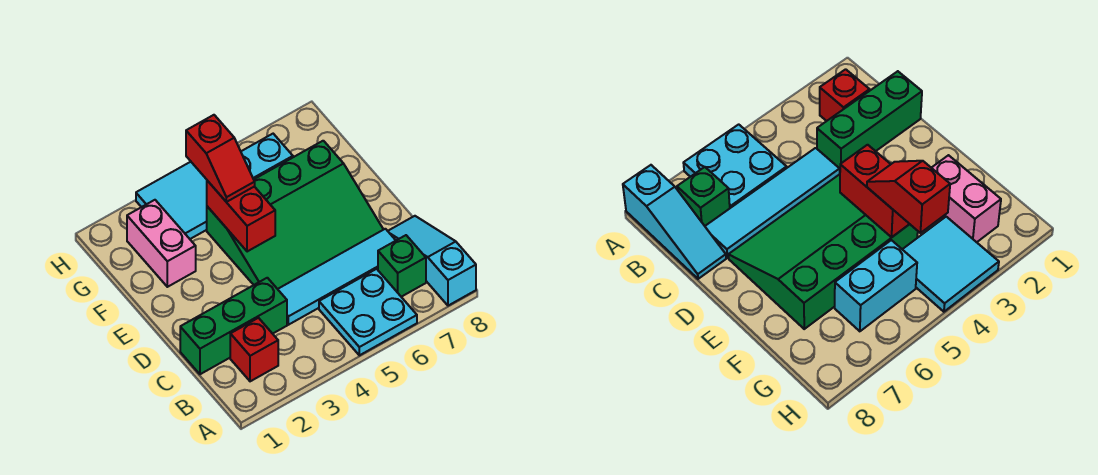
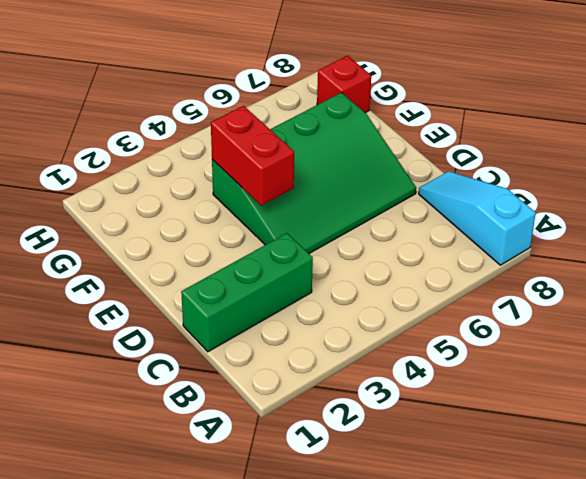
red brick G8 level 1 -> red brick B2 level 1
none -> cyan plate A5:B6 level 1
none -> green brick B7 level 1
none -> cyan tile C4:C7 level 1

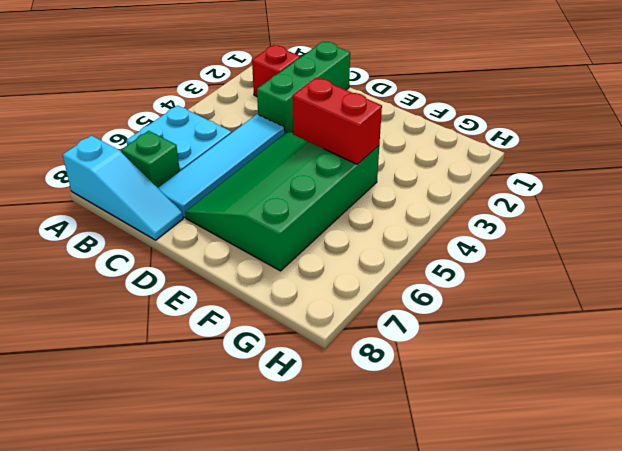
none -> pink brick F2:G2 level 1
none -> cyan tile G3:H4 level 1
none -> cyan brick G5:G6 level 1

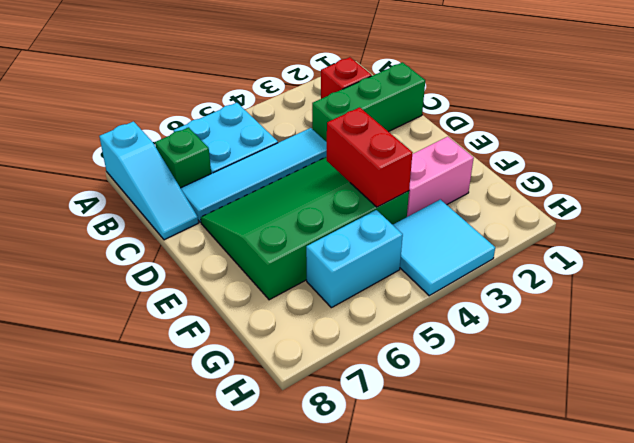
pink brick F2:F3 level 1 -> pink brick F2:G2 level 1
none -> red slope F4:G4 level 3 top G

